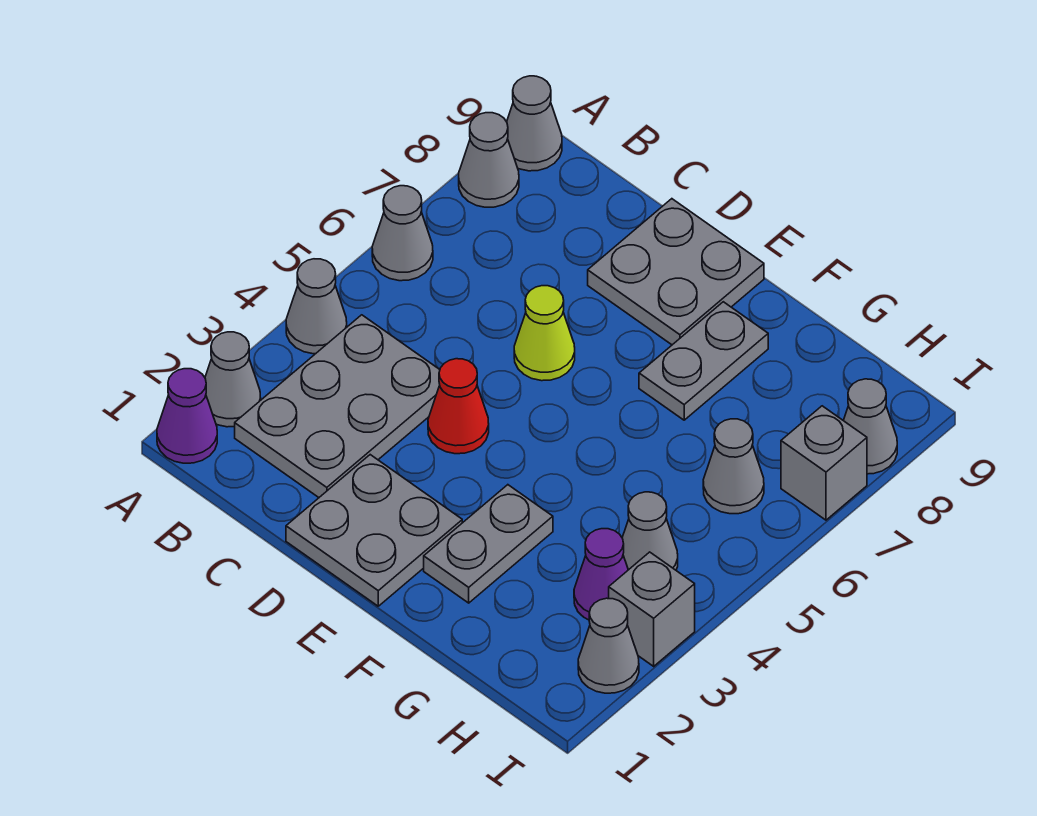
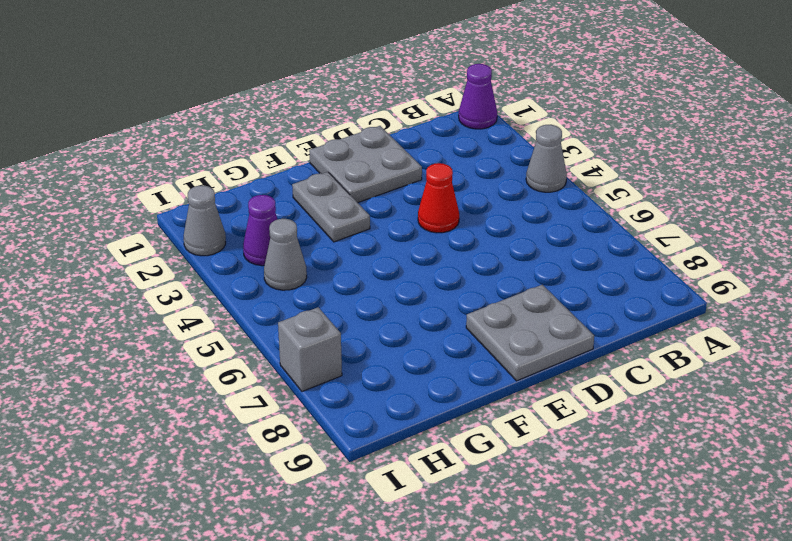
none -> grey cone A2 level 1
none -> grey cone A6 level 1
none -> grey cone A8 level 1

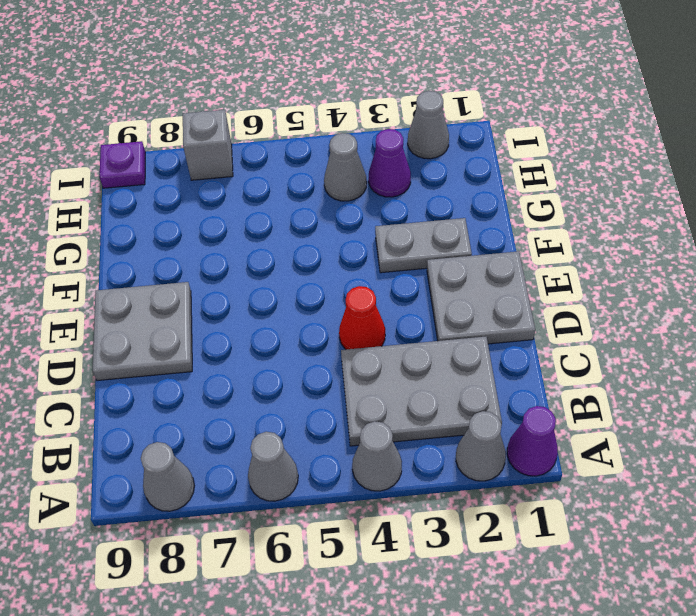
purple plate I9 level 1 -> none
none -> grey cone A9 level 1
none -> lime cone D6 level 1
none -> grey plate F7:F8 level 1

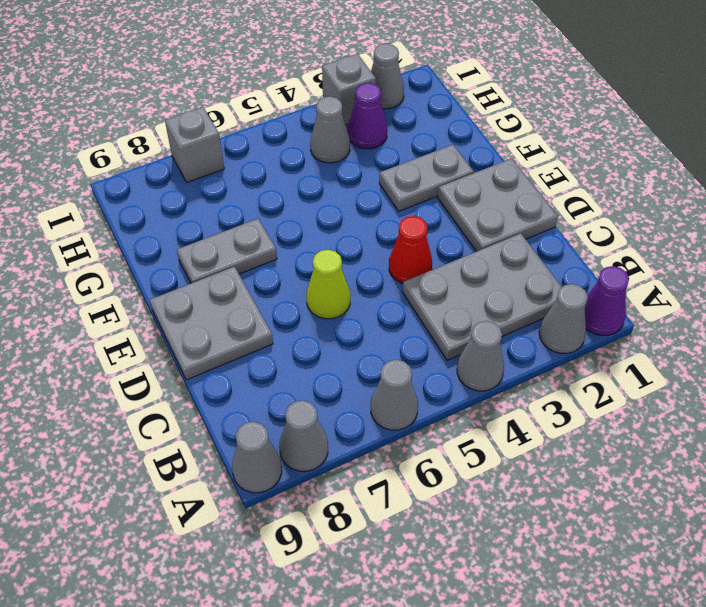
none -> grey cone H6 level 1
none -> grey cone I8 level 1

